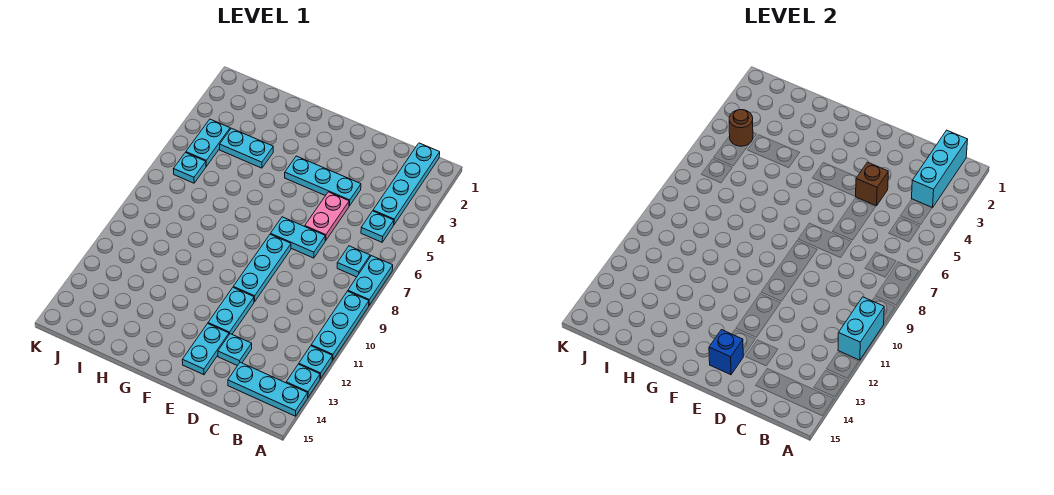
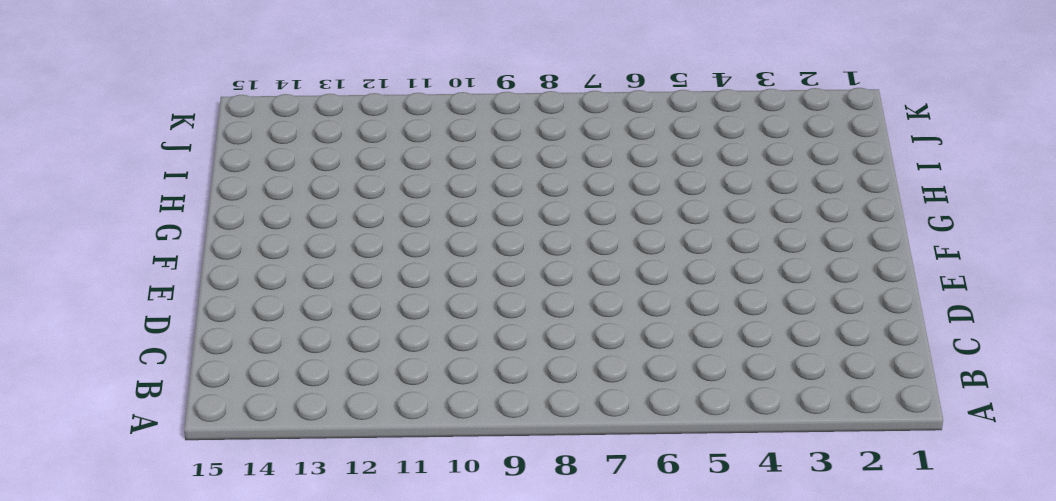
none -> cyan plate A7:A8 level 1
none -> cyan plate A9:A11 level 1
none -> cyan plate A12 level 1

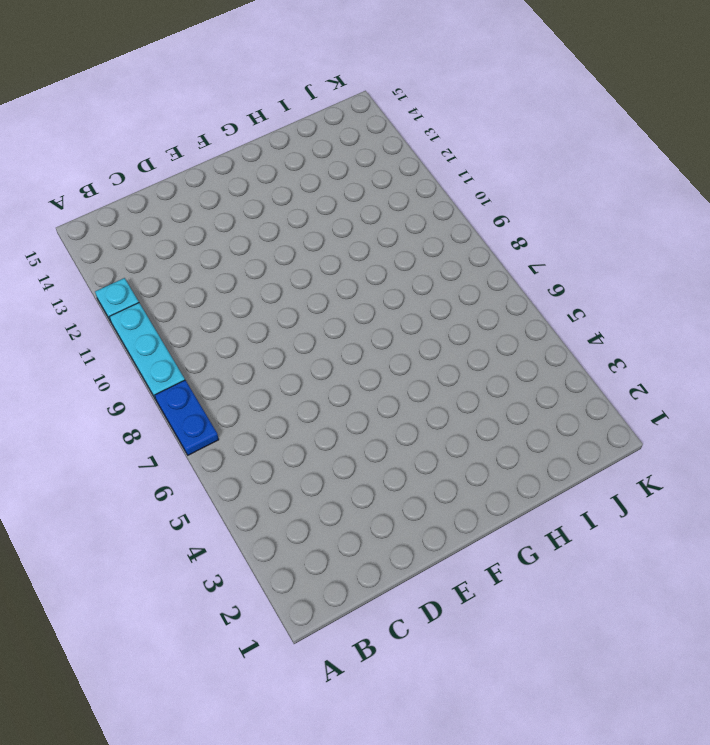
blue plate A7:A8 level 1 -> cyan plate A7:A8 level 1
none -> cyan plate A13 level 1
none -> cyan plate A14:C14 level 1
none -> cyan plate B1:B4 level 1

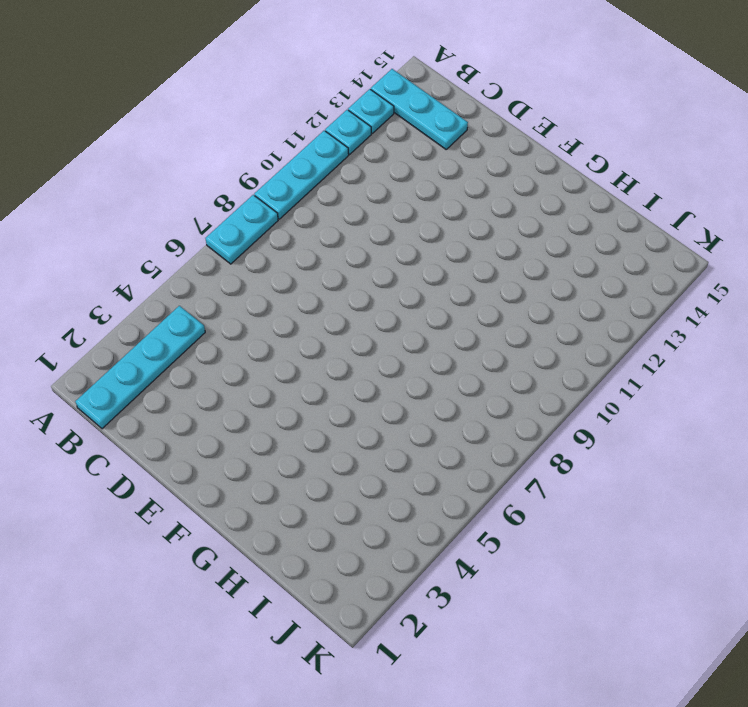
none -> cyan plate B5 level 1
none -> cyan plate B7 level 1
none -> cyan plate D4:F4 level 1

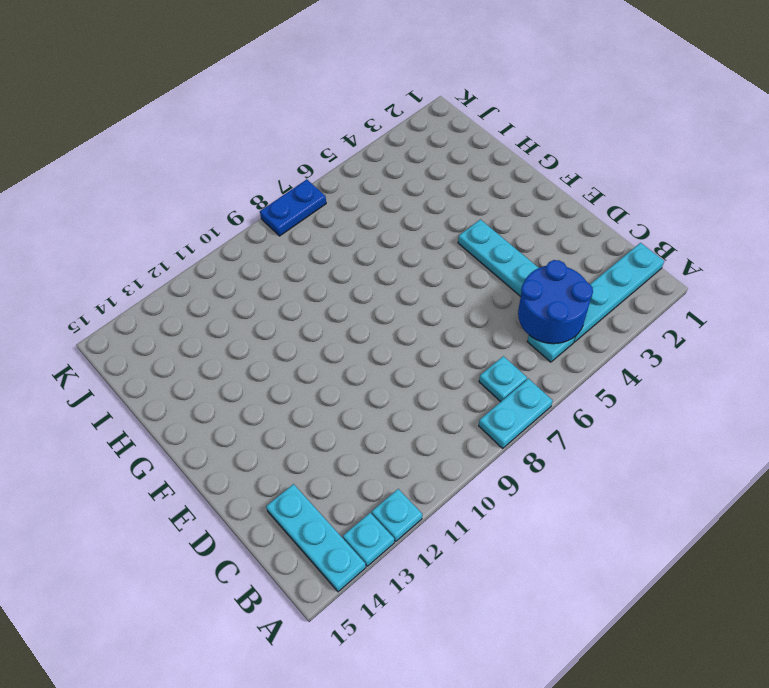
blue round brick B4:C5 level 2 -> none
blue plate K7:K8 level 1 -> none
none -> cyan plate A9:A11 level 1
none -> pink plate D5:D6 level 1
none -> cyan plate D7:E7 level 1

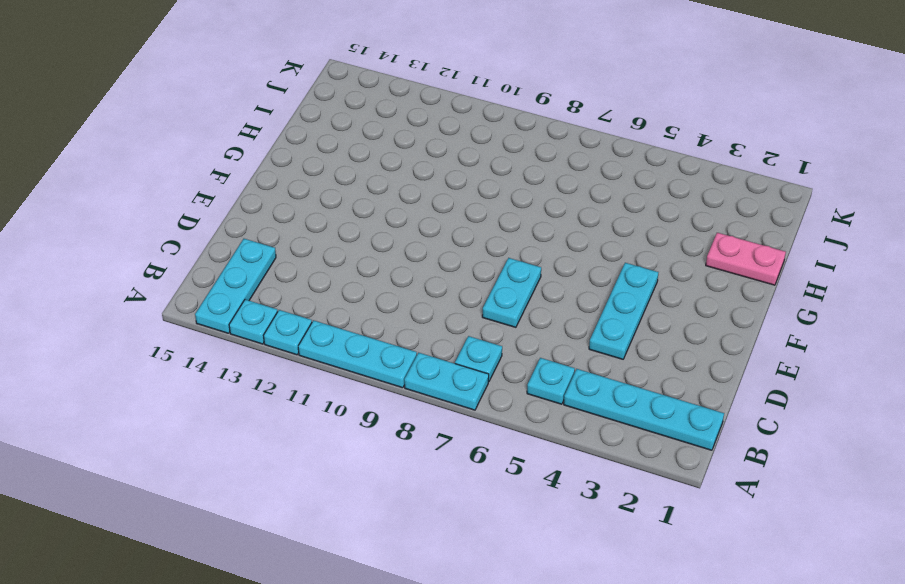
pink plate H1:H2 level 1 -> pink plate D5:D6 level 1
none -> cyan plate D13 level 1
none -> cyan plate E8:E10 level 1
none -> cyan plate E11:E12 level 1

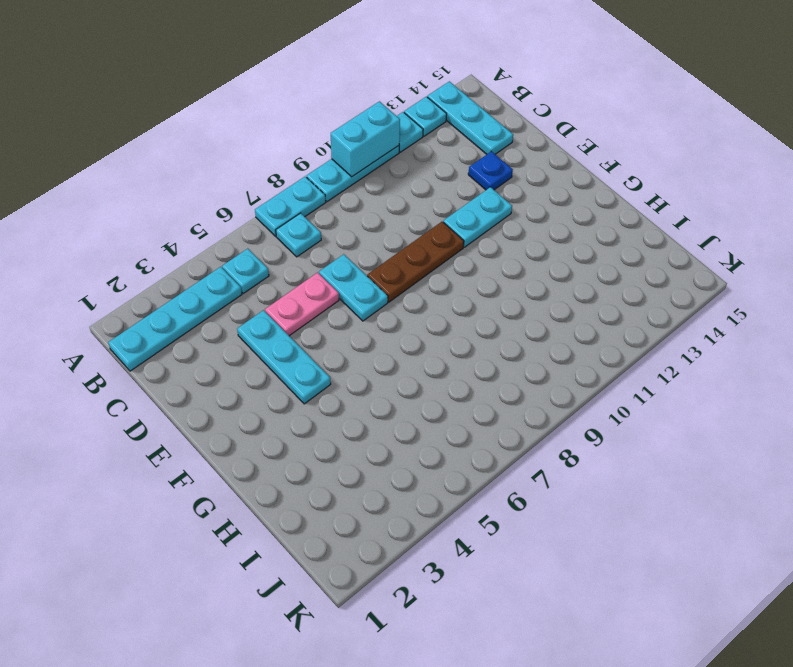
blue plate D13 level 1 -> cyan plate D13 level 1
brown plate E8:E10 level 1 -> cyan plate E8:E10 level 1
none -> cyan plate E13:E14 level 1
none -> cyan plate H4:I4 level 1
none -> cyan plate J4:J5 level 1

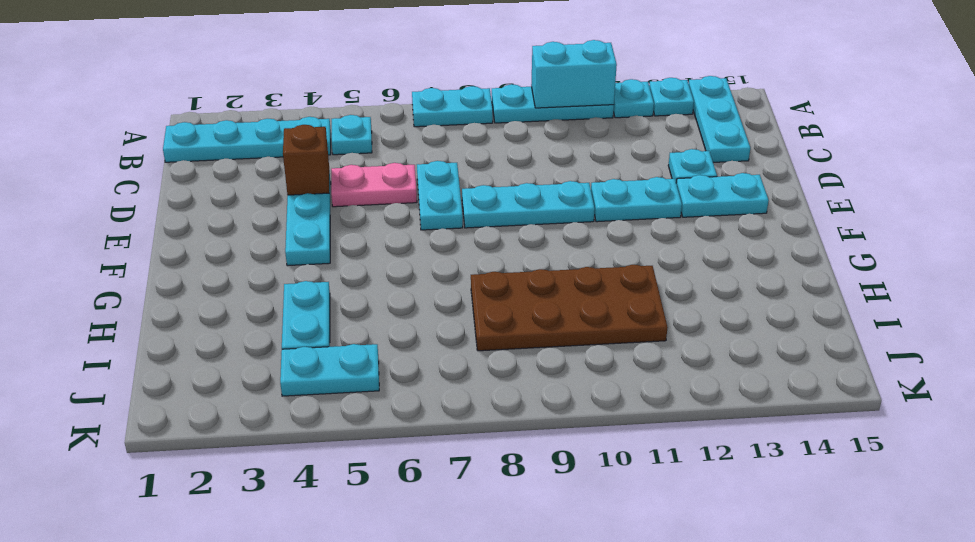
brown plate H8:I11 level 1 -> none
none -> cyan plate B7 level 1
none -> cyan plate J6 level 1
none -> cyan brick B1:B3 level 2

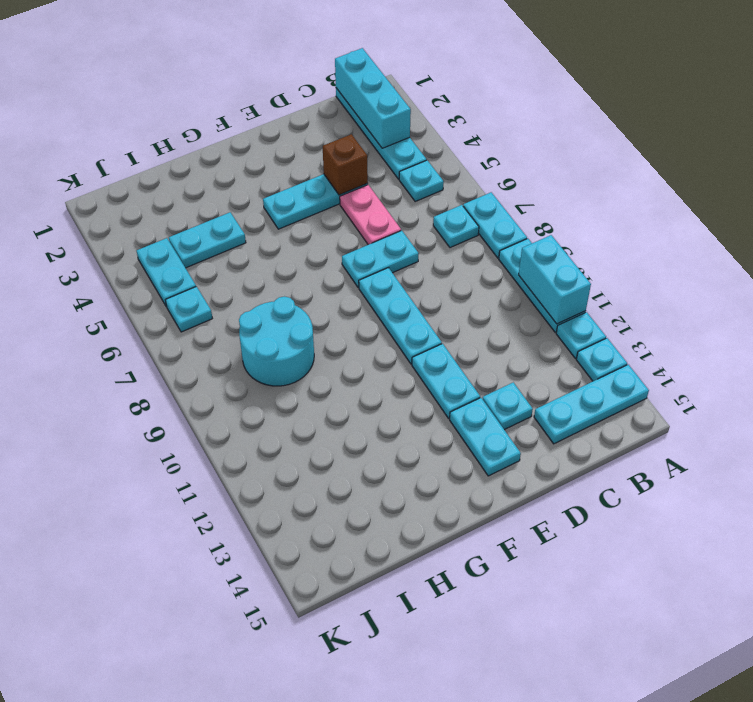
cyan round brick H8:I9 level 1 -> none
none -> blue brick E14 level 2
none -> brown round brick J4 level 2

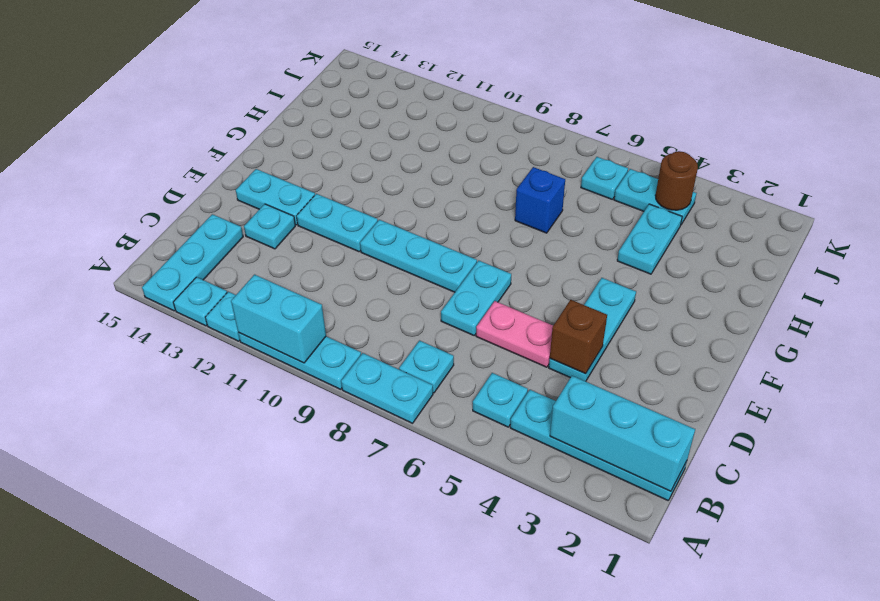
blue brick H7 level 1 -> blue brick E14 level 2

